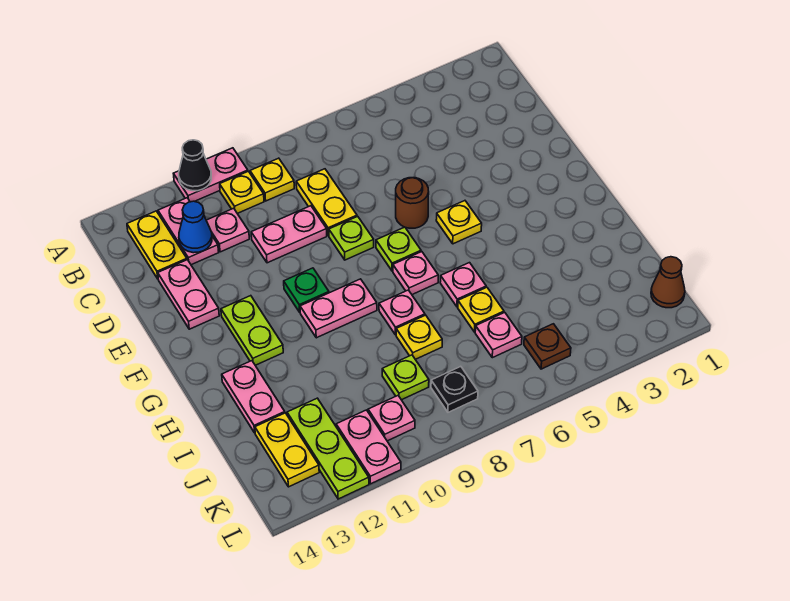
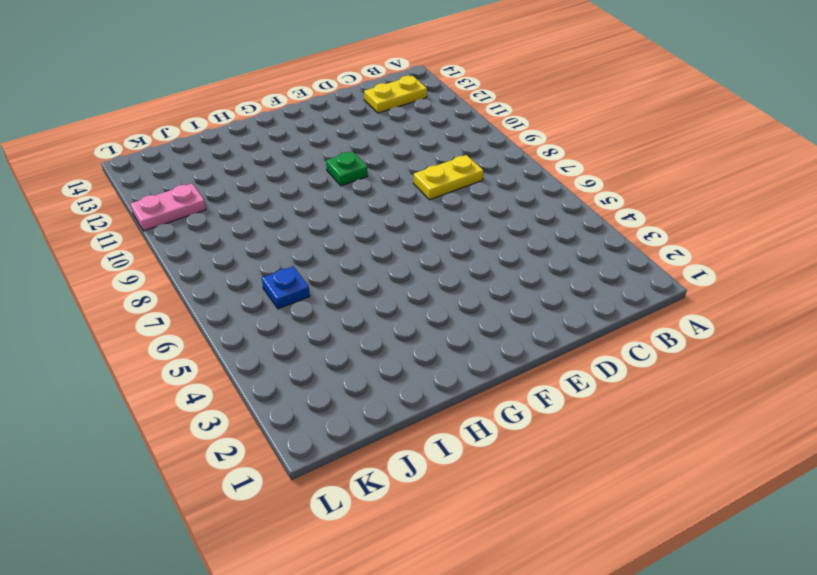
blue plate J6 level 1 -> pink plate J6 level 1
none -> pink plate A10:A11 level 1
none -> yellow plate B9 level 1
none -> yellow plate B10 level 1
none -> pink plate B12:C12 level 1

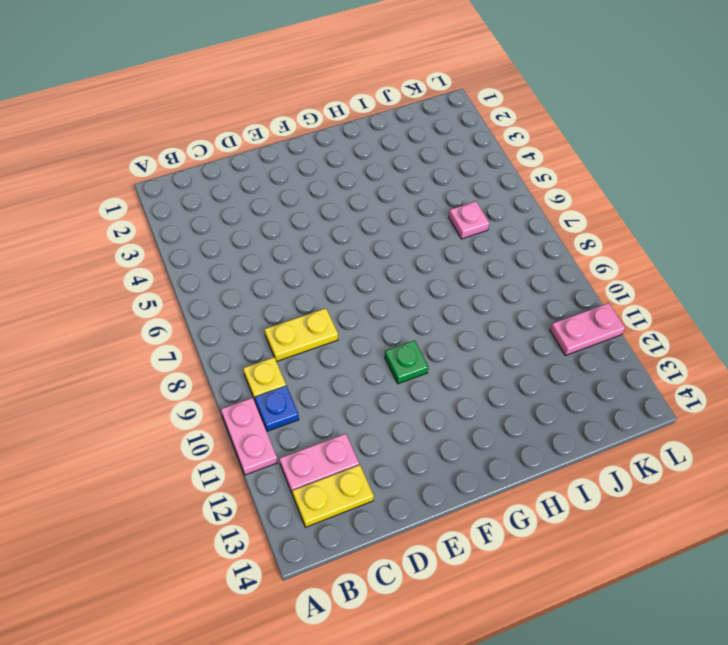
blue plate B10 level 1 -> yellow plate B10 level 1
none -> pink plate C11 level 1
none -> pink plate D9:D10 level 1
none -> pink plate D13:E13 level 1
none -> brown round brick E6 level 1

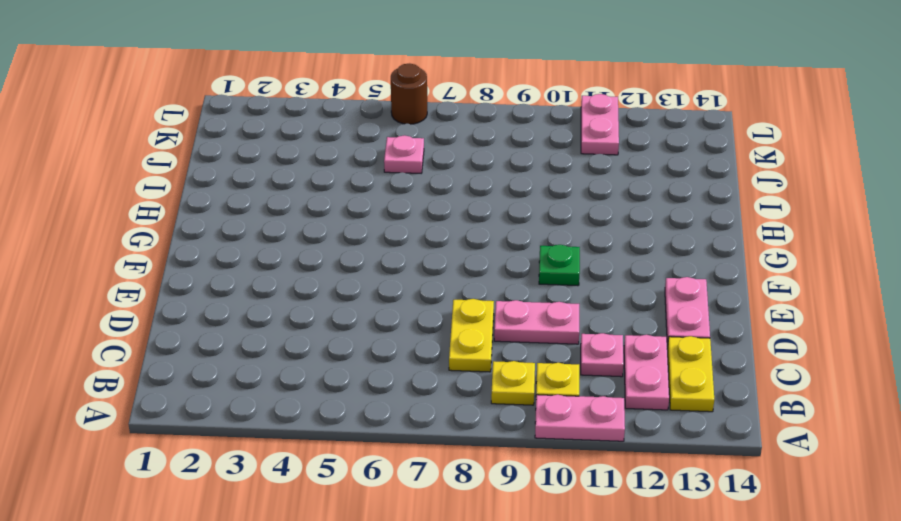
brown round brick L6 level 1 -> brown round brick E6 level 1
none -> lime plate E8 level 1
none -> yellow plate F5 level 1
none -> lime plate F7 level 1
none -> lime plate F12:G12 level 1

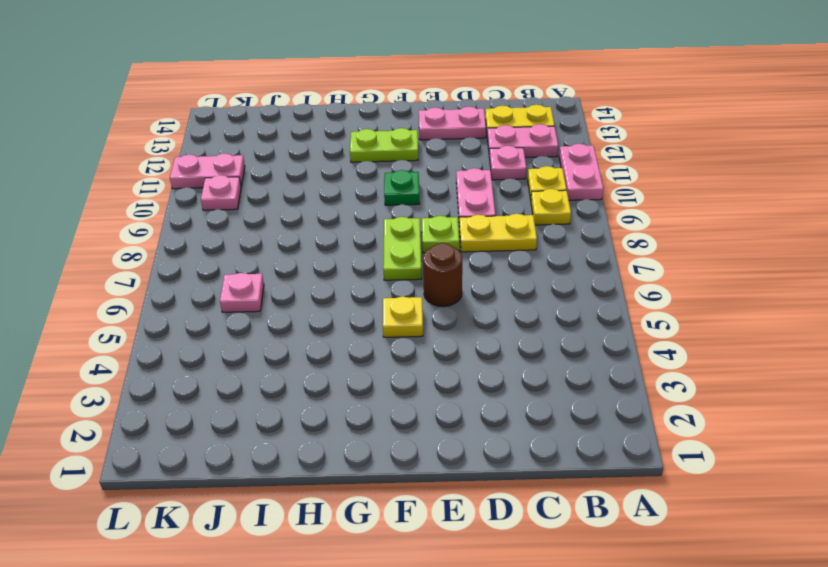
lime plate F7:F8 level 1 -> lime plate F7 level 1
none -> pink plate G7 level 1
none -> pink plate G9:G10 level 1
none -> pink plate H6 level 1
none -> pink plate H8 level 1

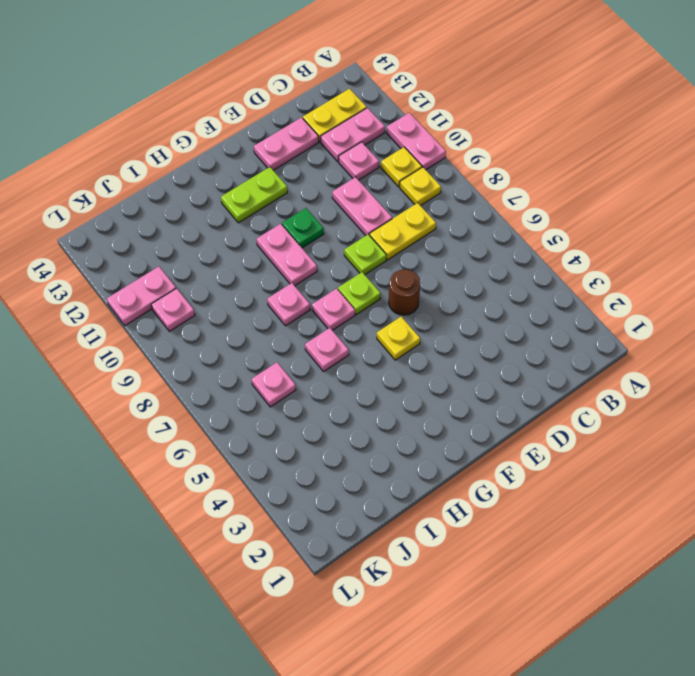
none -> pink plate H13:I13 level 1
none -> yellow plate I6 level 1
none -> yellow plate I8 level 1
none -> lime plate J9 level 1

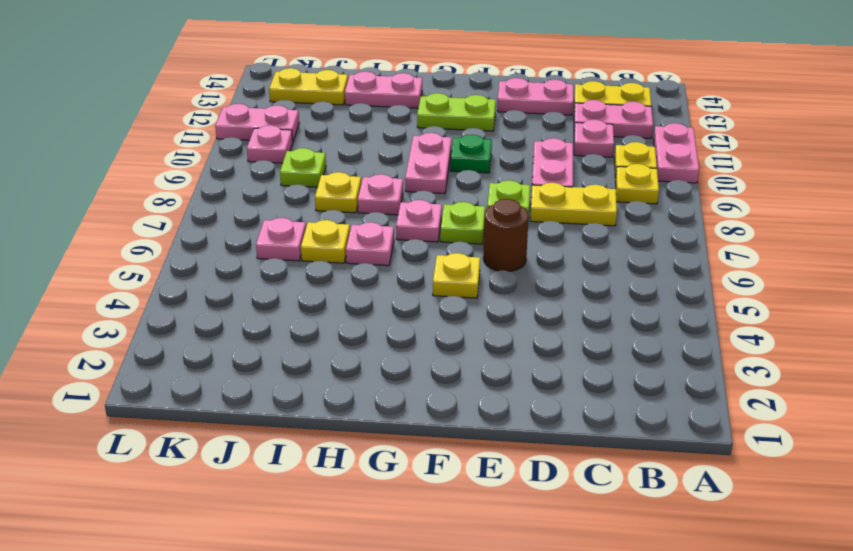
none -> lime plate J12:L12 level 1
none -> brown cone K1 level 1
none -> brown plate K5 level 1
none -> black plate K8 level 1

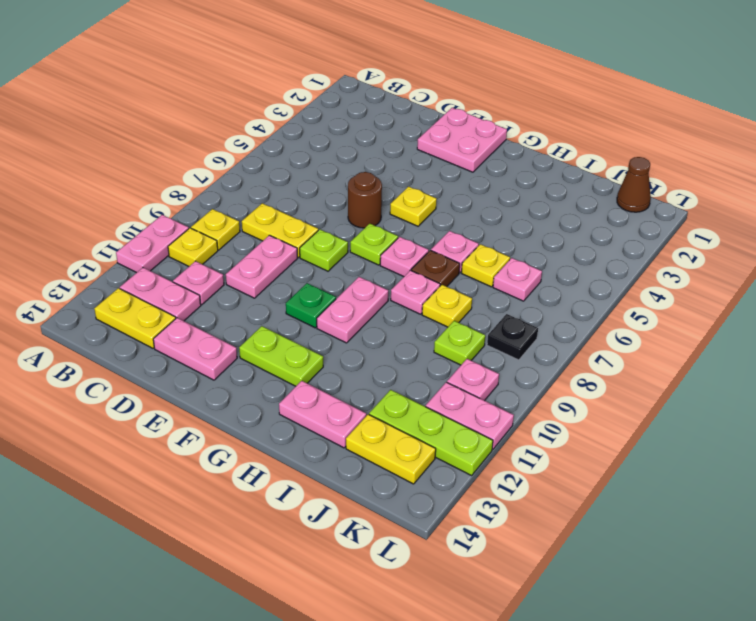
pink plate E1:F2 level 1 -> none
brown plate H7 level 1 -> brown plate K5 level 1
none -> black cone A11 level 2
none -> blue cone C12 level 2

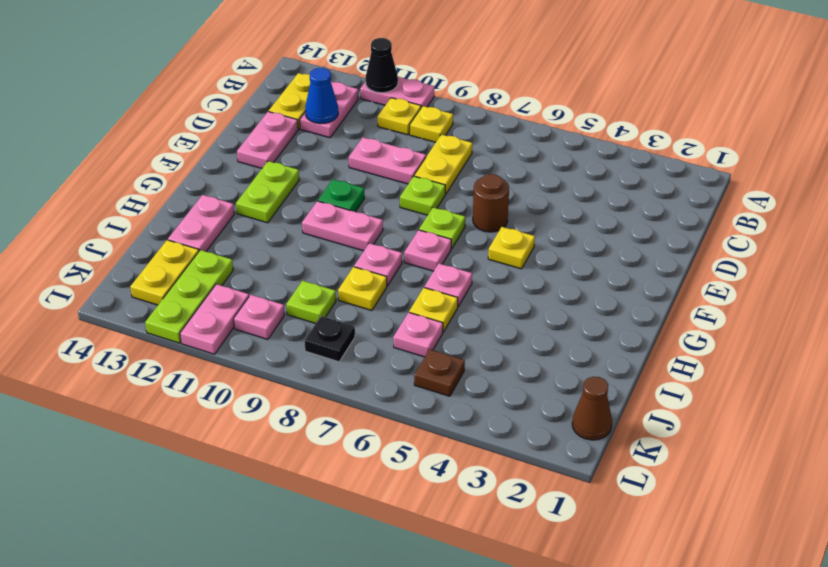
none -> pink plate C11 level 1

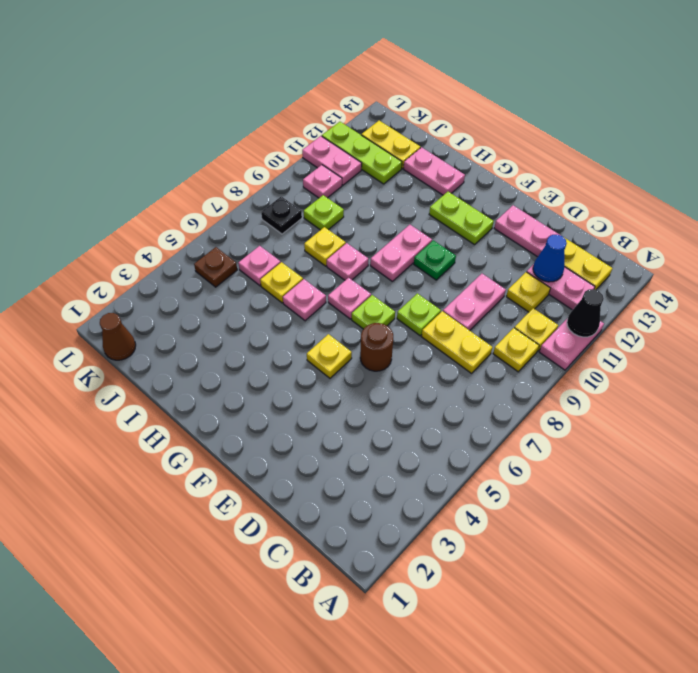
yellow plate C11 level 1 -> pink plate C11 level 1

